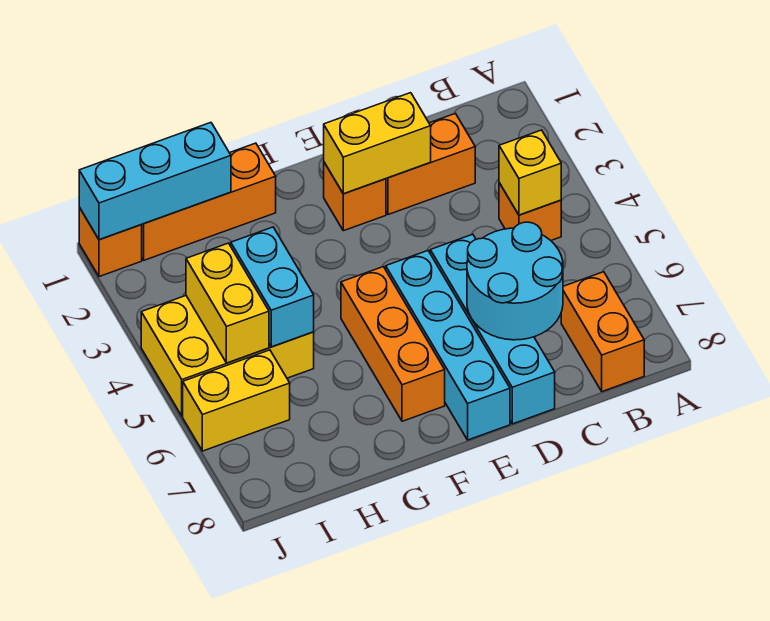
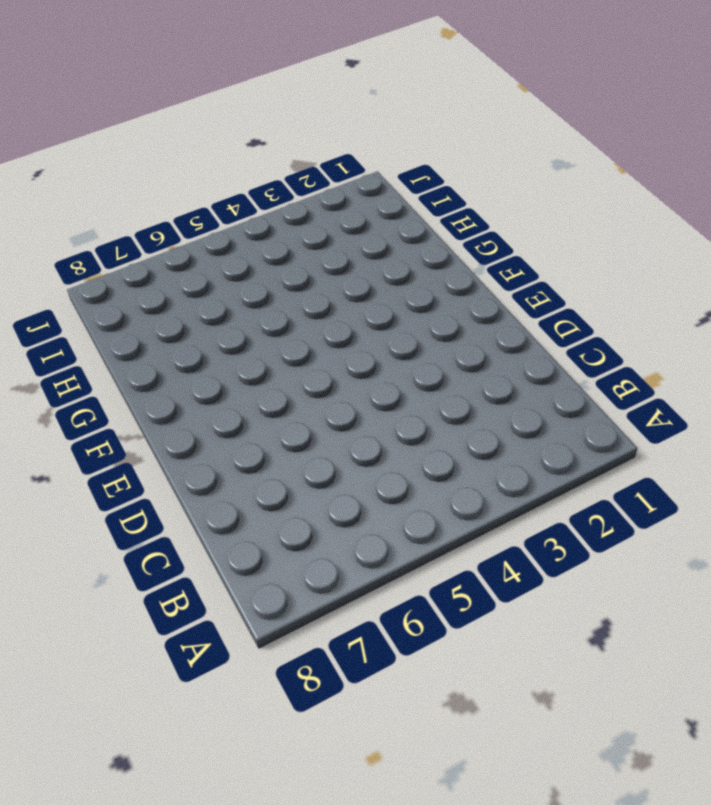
none -> orange brick B4 level 1
none -> orange brick B7:B8 level 1
none -> orange brick C2:D2 level 1

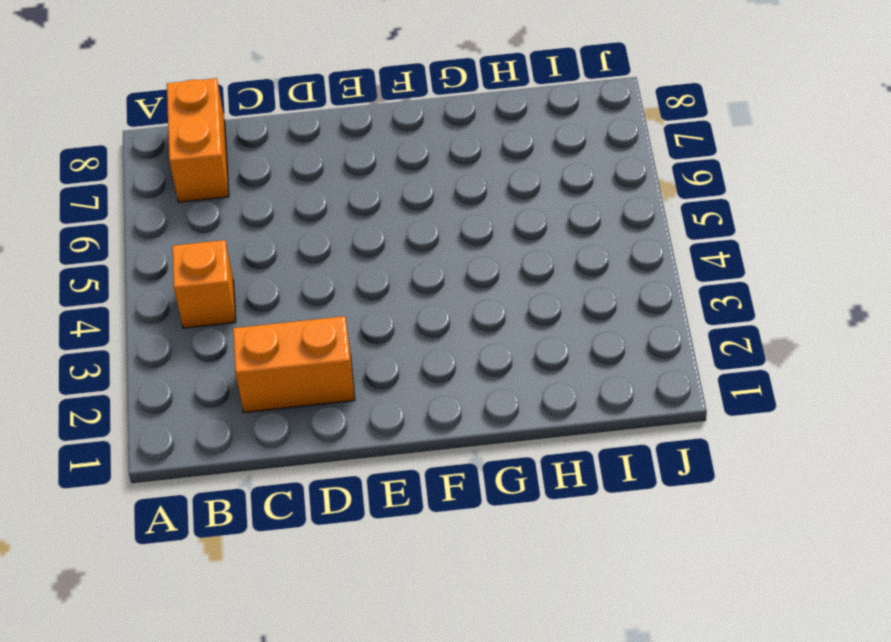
none -> cyan brick D5:D8 level 1
none -> orange brick E2 level 1
none -> cyan brick E5:E8 level 1

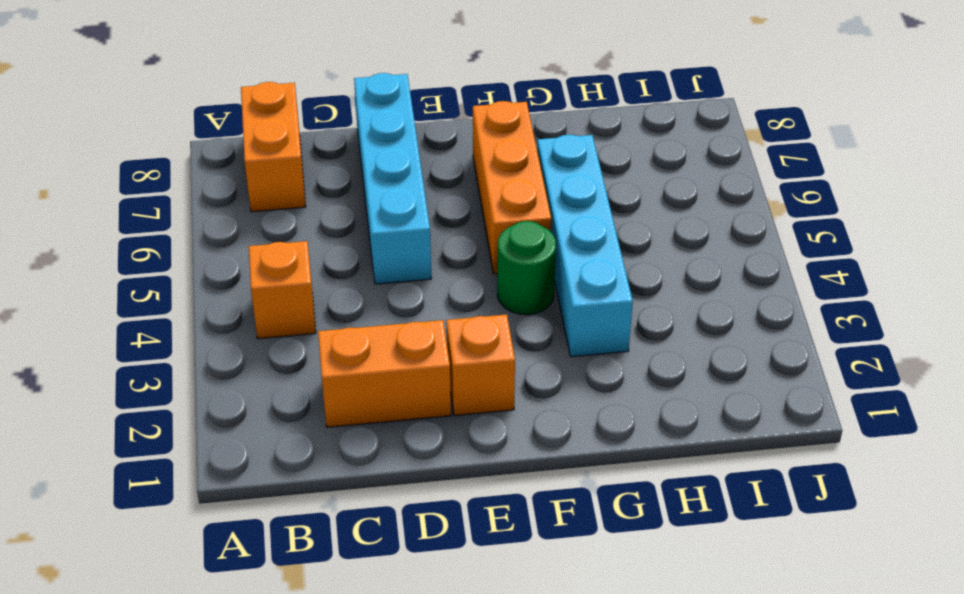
green round brick F4 level 1 -> none
cyan brick G3:G6 level 1 -> cyan brick E5:E8 level 1
none -> orange brick G1:I1 level 1
none -> yellow brick H4:J5 level 1
none -> yellow brick I6:J6 level 1

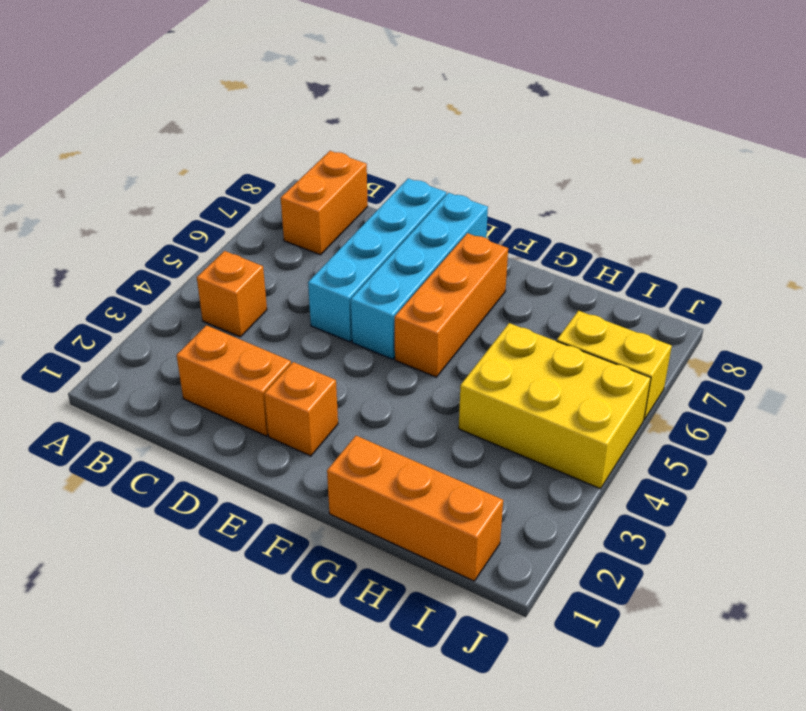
none -> orange brick J1 level 1
none -> yellow brick B4 level 2
none -> cyan round brick C6:D7 level 2

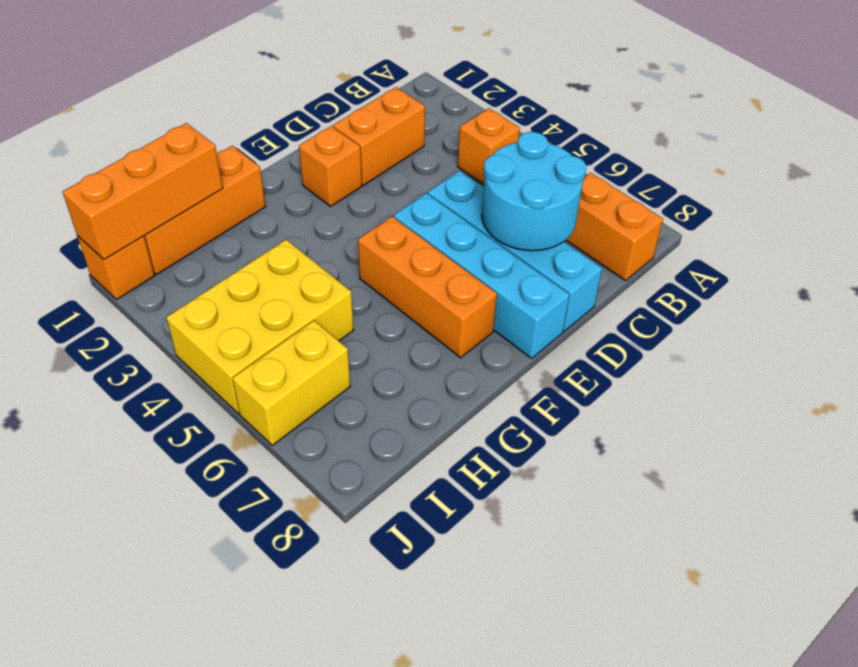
orange brick H1:J1 level 2 -> cyan brick H1:J1 level 2
none -> yellow brick B4 level 2
none -> yellow brick D2:E2 level 2
none -> cyan brick H4:H5 level 2

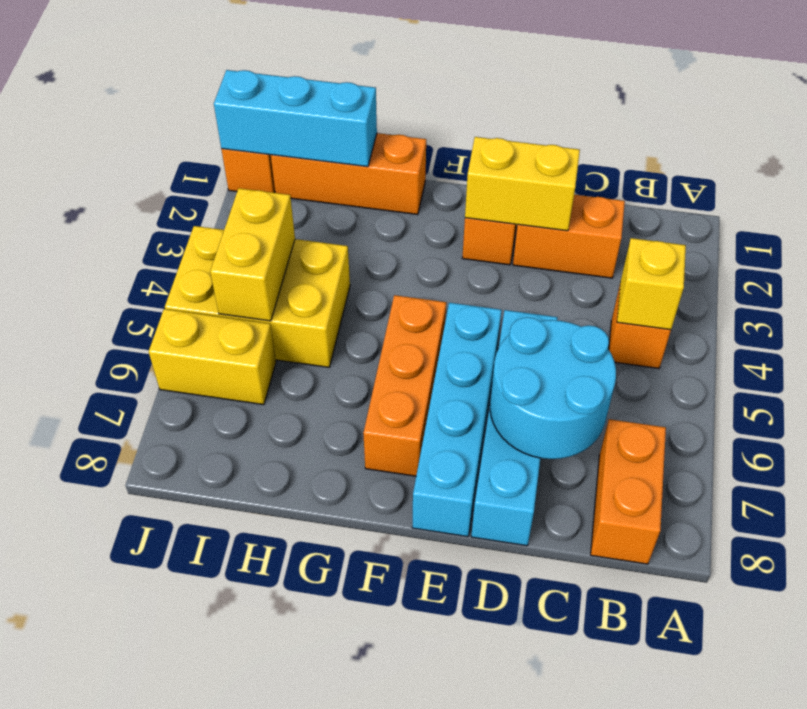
none -> cyan brick H4:H5 level 2

